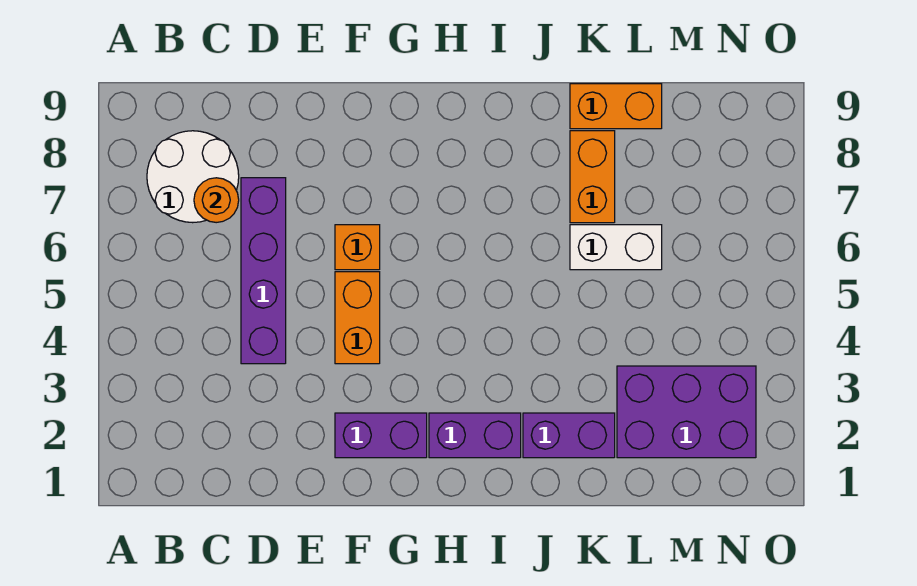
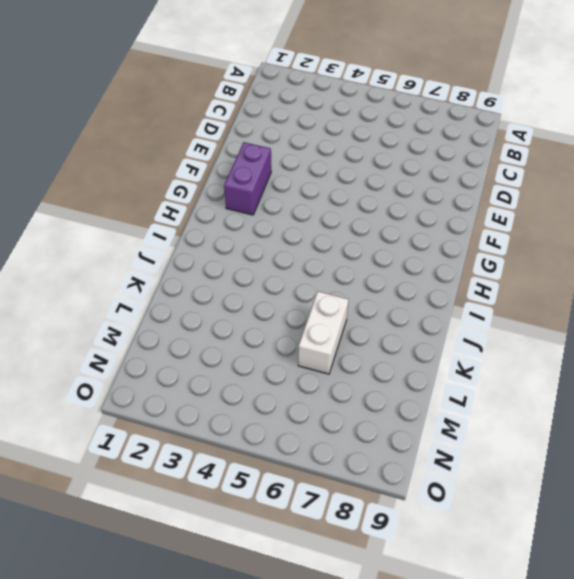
none -> white round brick B7:C8 level 1
none -> purple brick D4:D7 level 1
none -> orange brick F4:F5 level 1

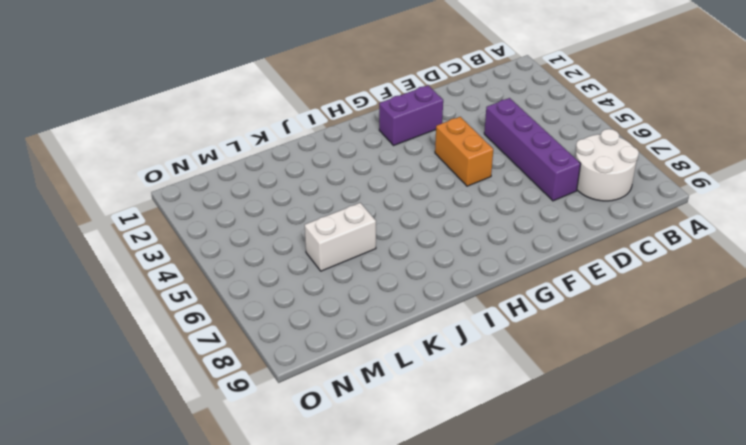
none -> orange brick F6 level 1
none -> purple brick H2:I2 level 1
none -> purple brick J2:K2 level 1

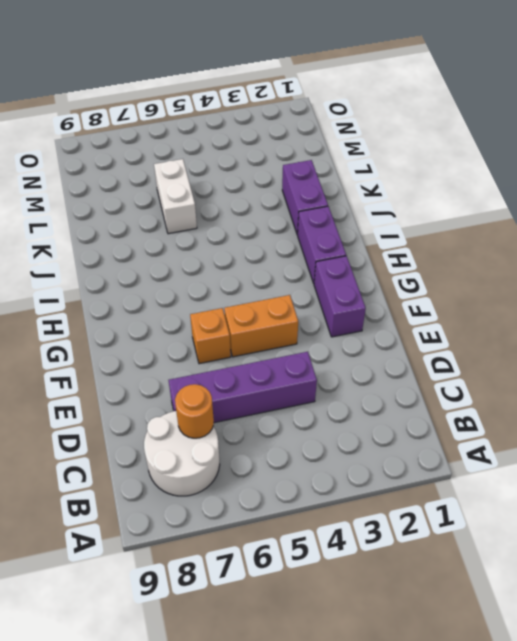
none -> orange brick K7:K8 level 1
none -> orange brick K9:L9 level 1
none -> purple brick L2:N3 level 1

